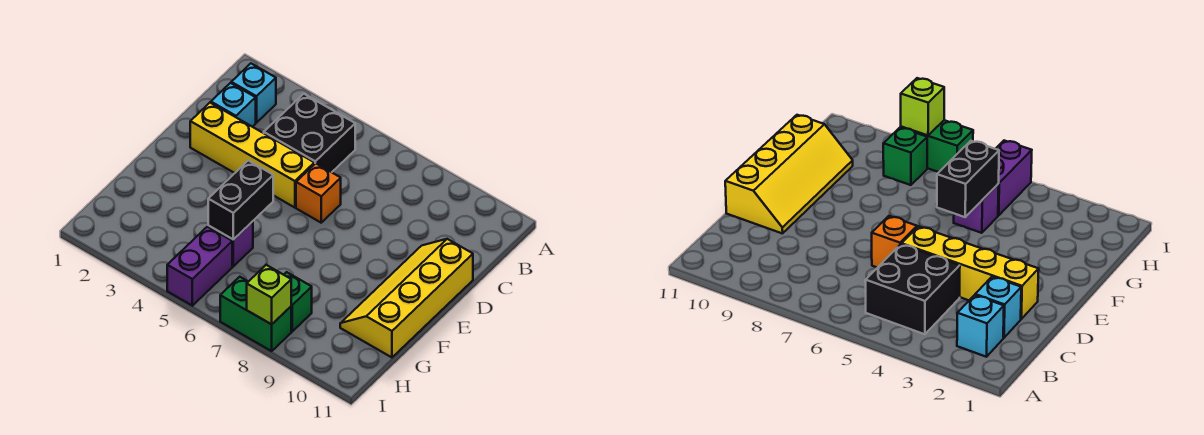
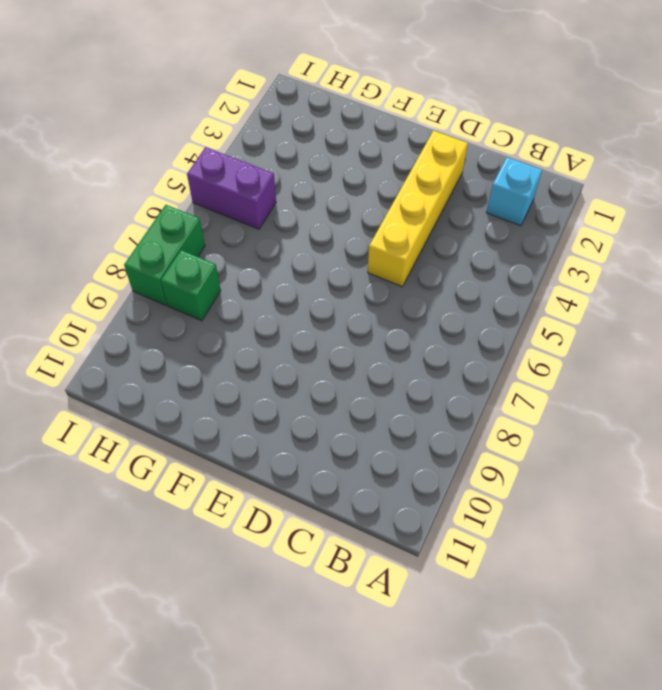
none -> black brick B4:C5 level 1
none -> cyan brick C2 level 1
none -> orange brick D6 level 1

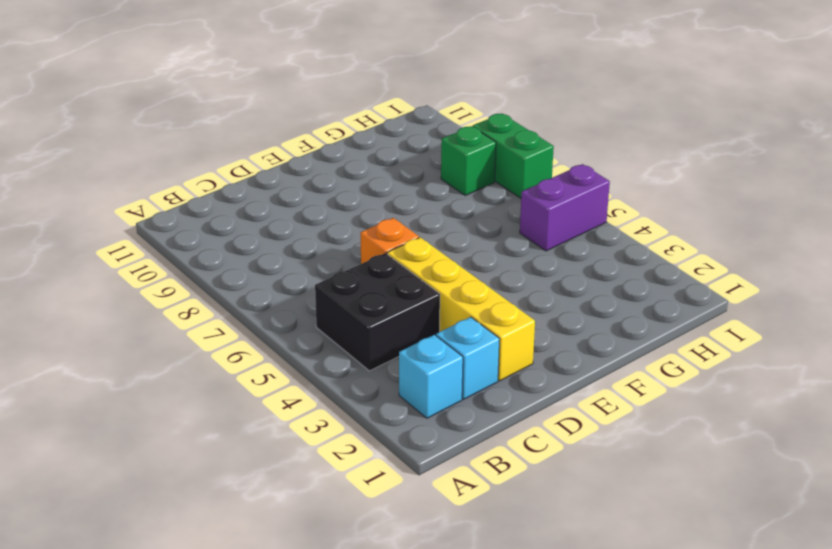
none -> yellow slope D10:G11 level 1 top 11
none -> purple brick G5 level 1
none -> black brick F5:G5 level 2

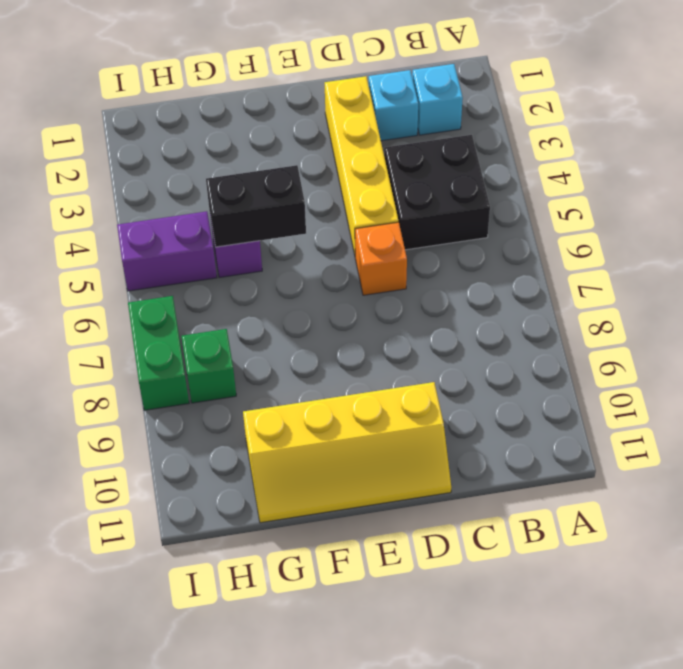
yellow slope D10:G11 level 1 top 10 -> yellow slope D10:G11 level 1 top 11
none -> lime brick I8 level 2

